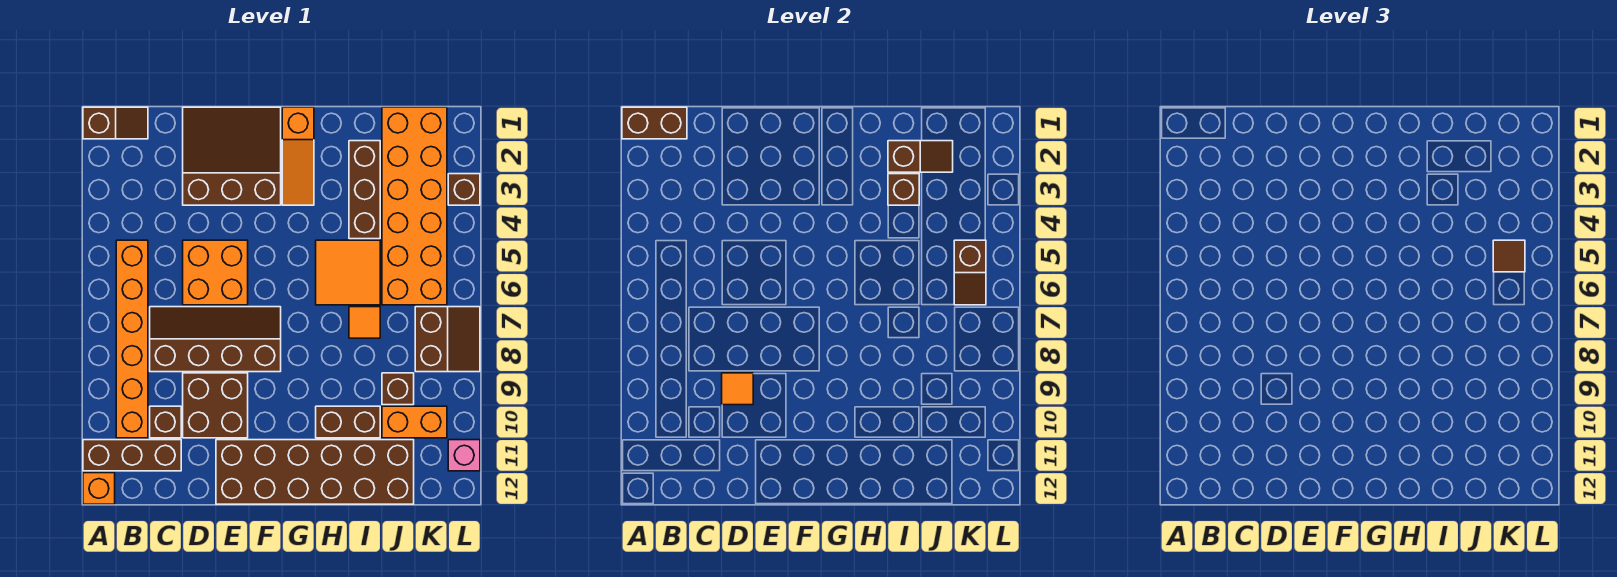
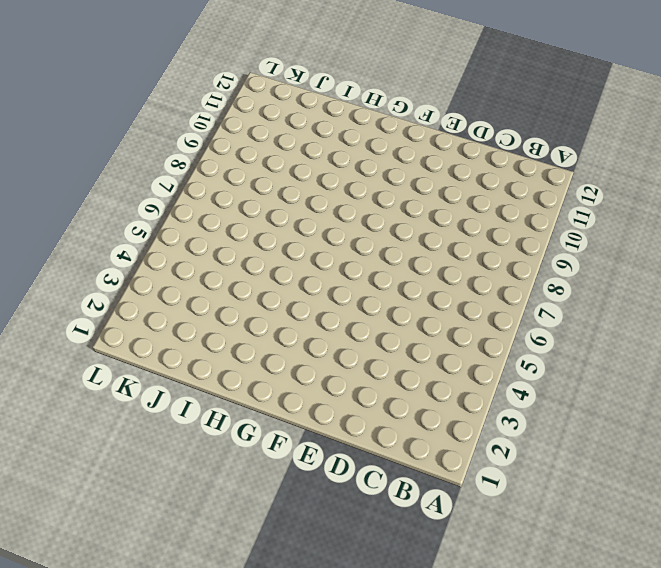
none -> brown slope A1:B1 level 1 top A
none -> brown brick A11:C11 level 1
none -> orange brick A12 level 1

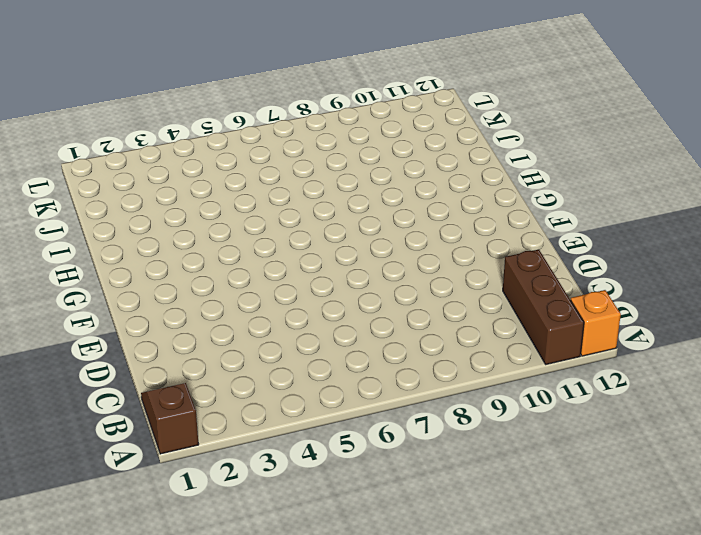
none -> orange brick B5:B10 level 1
none -> brown slope C7:F8 level 1 top 8
none -> brown brick C10 level 1

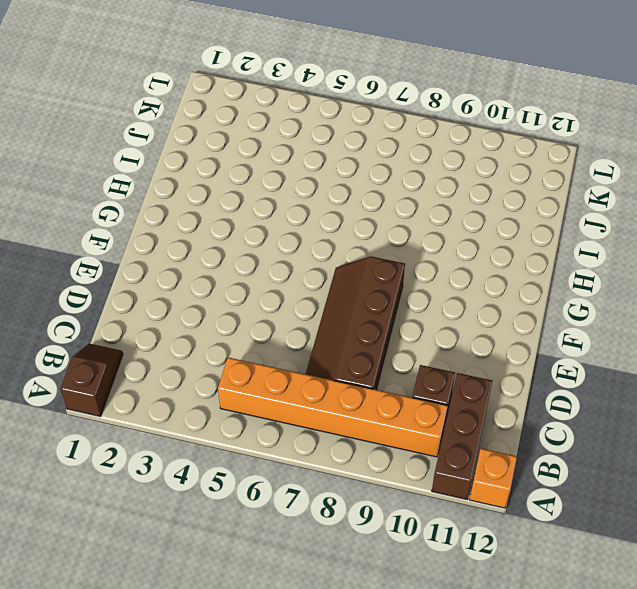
none -> brown slope D1:F3 level 1 top 3
none -> orange brick D5:E6 level 1
none -> brown brick D9:E10 level 1

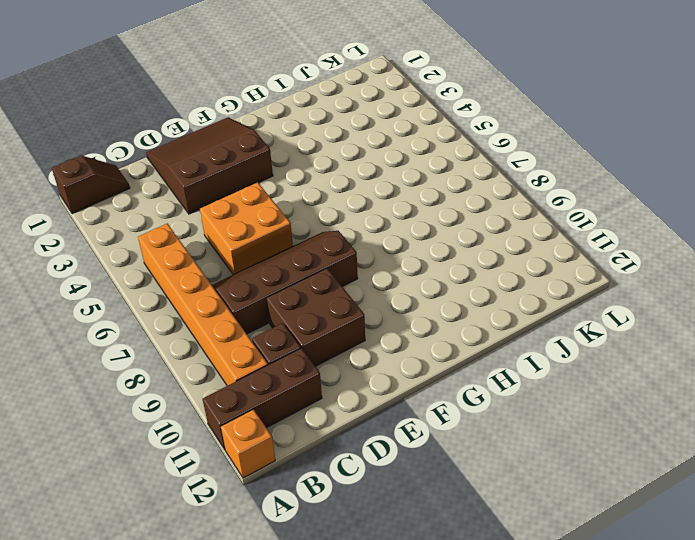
none -> brown brick E11:J12 level 1
none -> orange slope G1:G3 level 1 top 1
none -> orange tile H5:I6 level 1

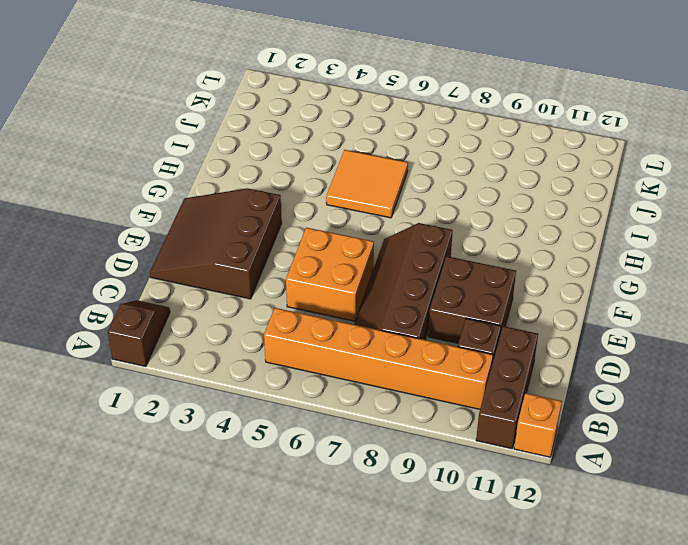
none -> brown brick E11:J12 level 1
none -> orange slope G1:G3 level 1 top 1
none -> brown brick H10:I10 level 1

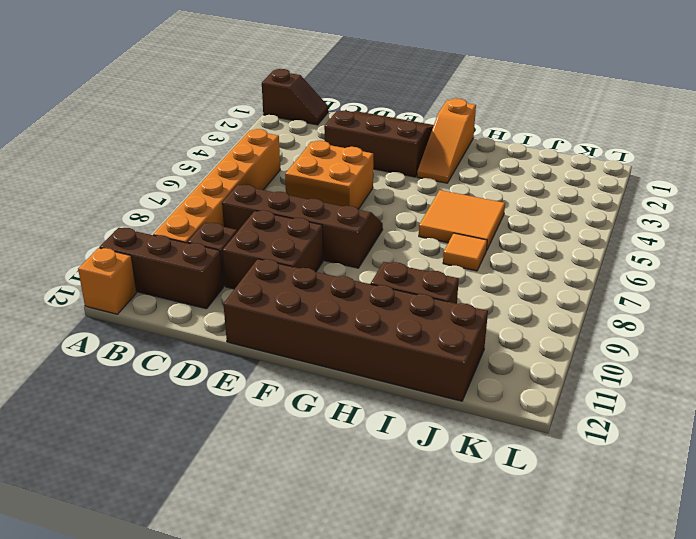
none -> brown brick I2:I4 level 1
none -> orange brick J1:K6 level 1
none -> brown brick J9 level 1

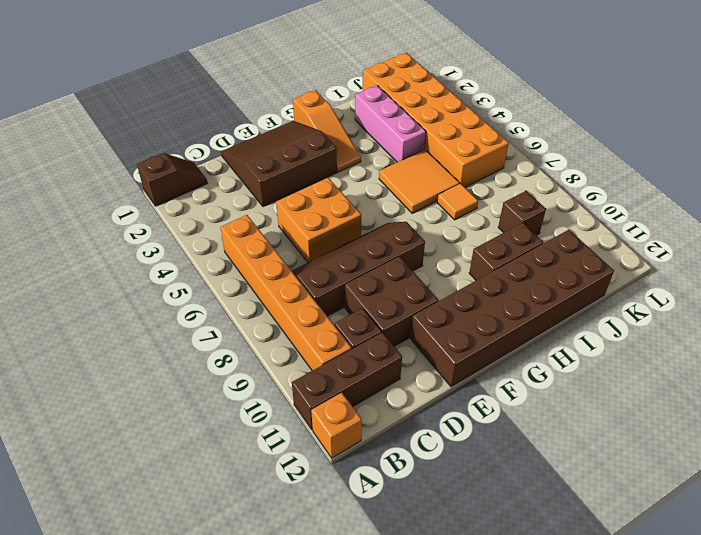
pink brick I2:I4 level 1 -> brown brick I2:I4 level 1
none -> orange brick J10:K10 level 1
none -> brown slope K7:L8 level 1 top K
none -> brown brick L3 level 1

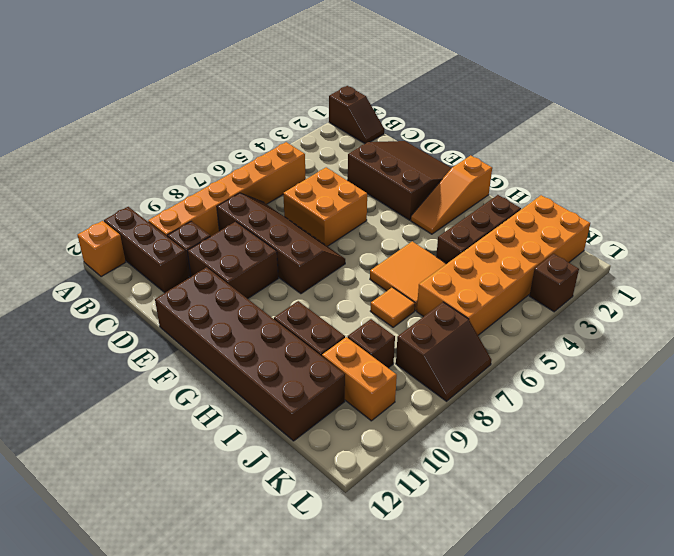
none -> pink brick L11 level 1
none -> brown brick A1:B1 level 2
none -> orange tile D9 level 2

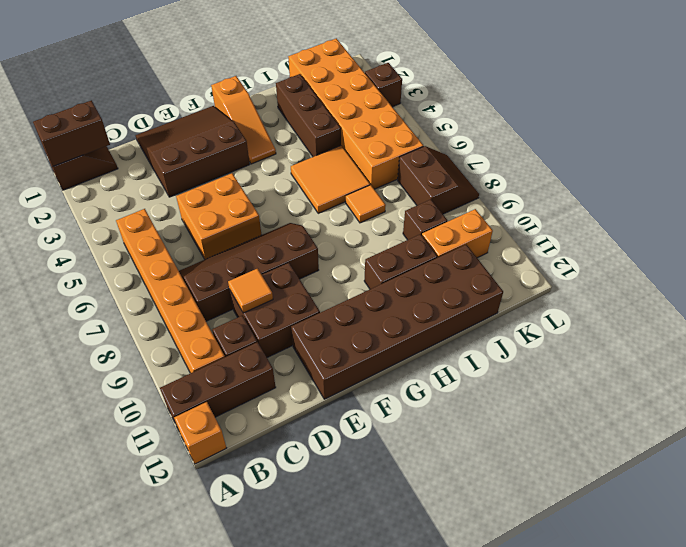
none -> pink brick L11 level 1
none -> brown slope I2:J2 level 2 top I
none -> brown brick I3 level 2

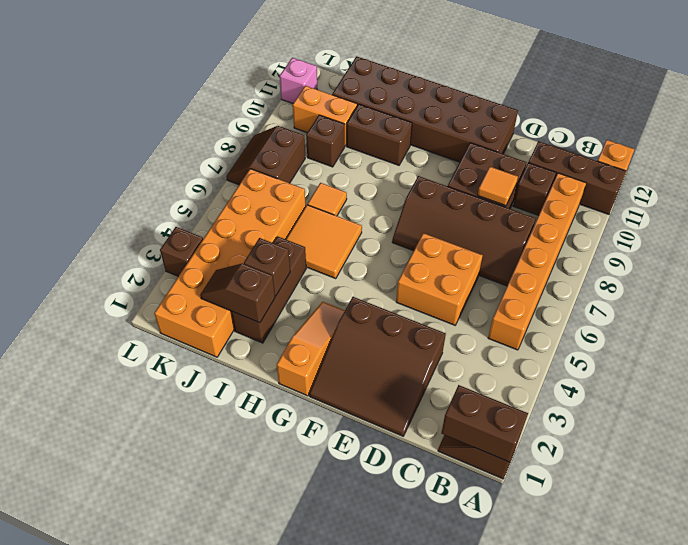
none -> brown slope K5:K6 level 2 top 5
none -> brown tile K5 level 3

